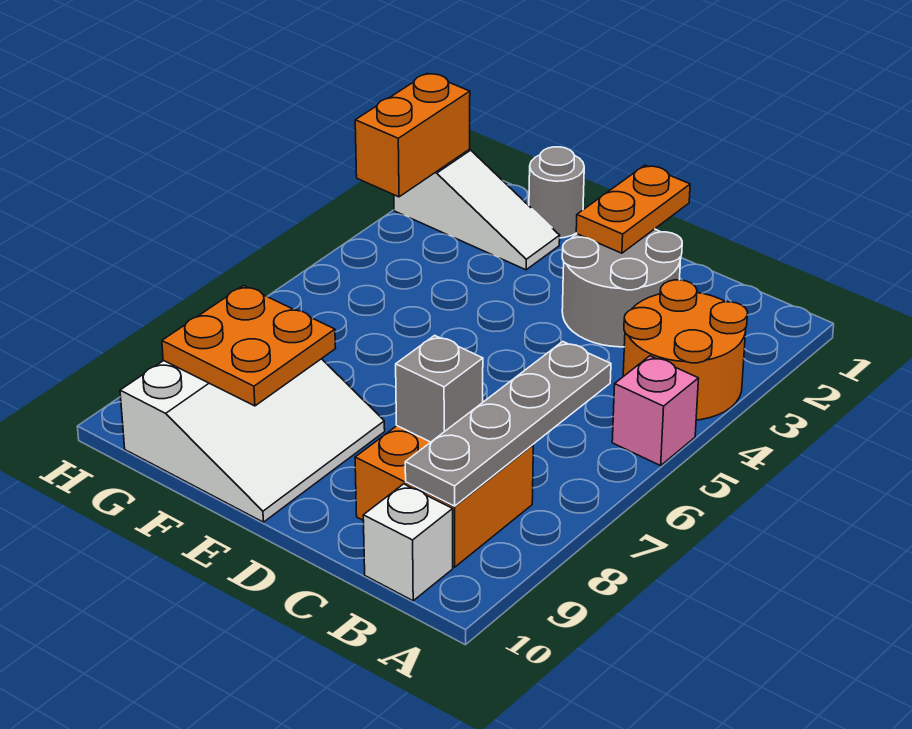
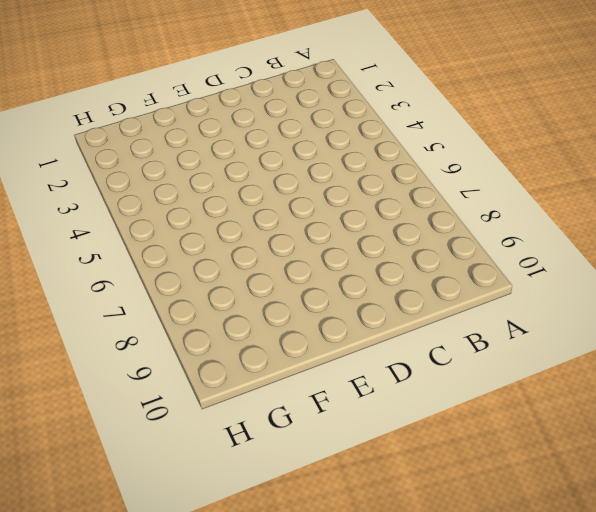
none -> orange round brick A3:B4 level 1
none -> pink brick A5 level 1
none -> orange brick B8:C9 level 1

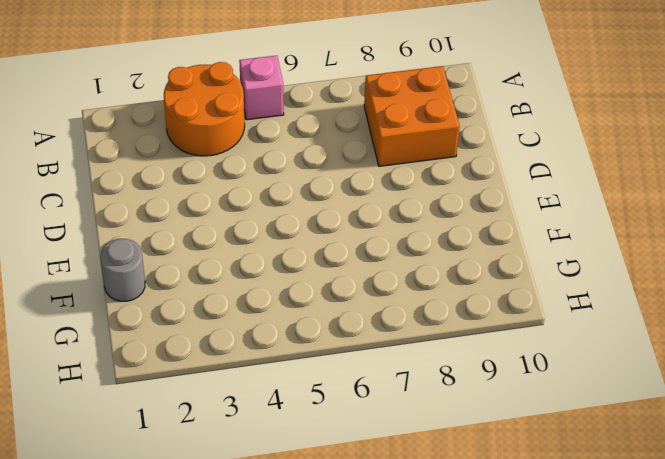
none -> white brick B10 level 1
none -> grey round brick C2:D3 level 1
none -> white slope E8:G10 level 1 top G

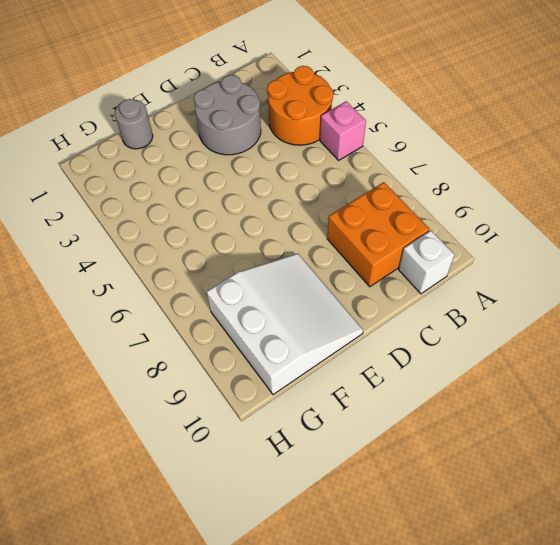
none -> white slope F2:H2 level 1 top H
none -> grey plate B6:B9 level 2
none -> grey brick C8 level 2

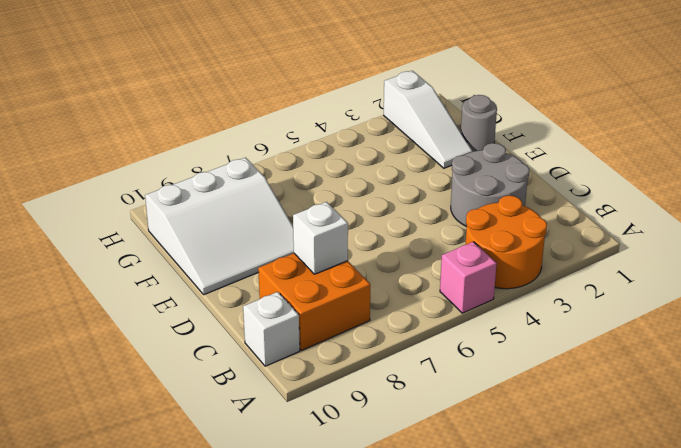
white brick C8 level 2 -> grey brick C8 level 2
none -> grey plate B6:B9 level 2
none -> orange plate D1:D2 level 2
none -> orange plate F8:G9 level 2

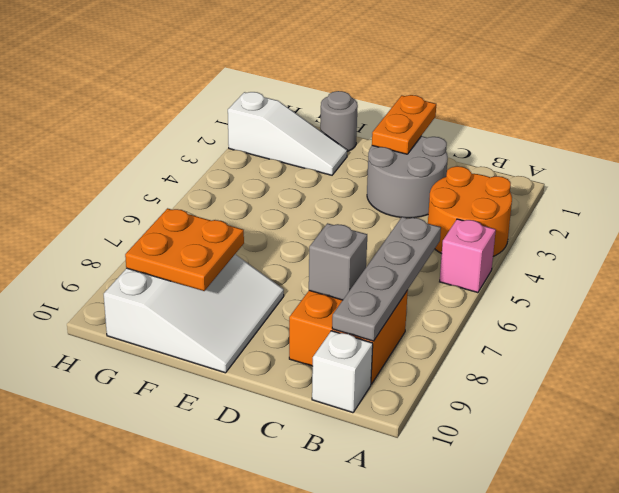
none -> orange brick H2:H3 level 2

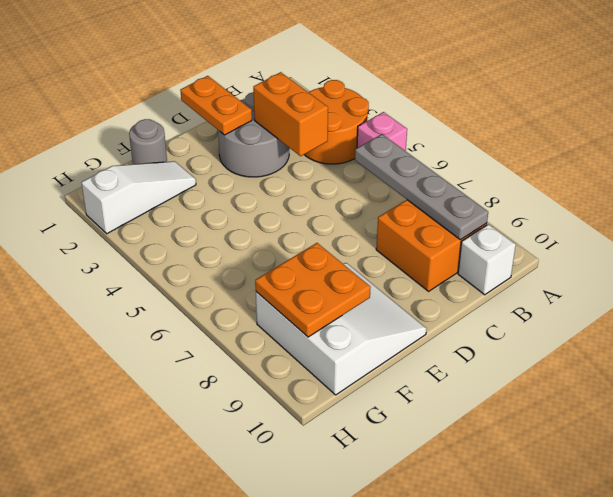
orange brick C3:C4 level 2 -> orange brick H2:H3 level 2
none -> grey brick C8 level 2

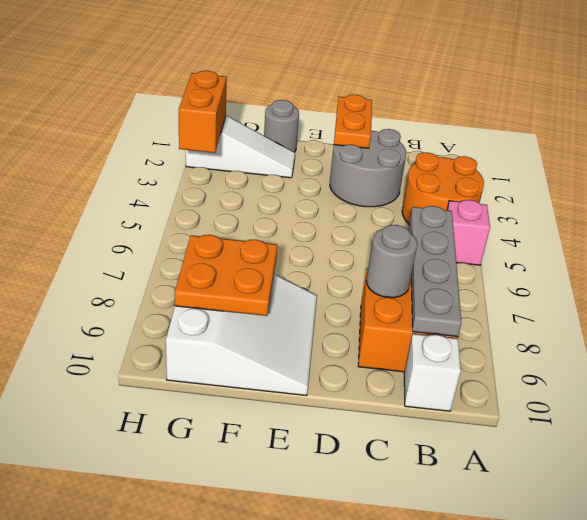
grey round brick C8 level 2 -> grey brick C8 level 2

